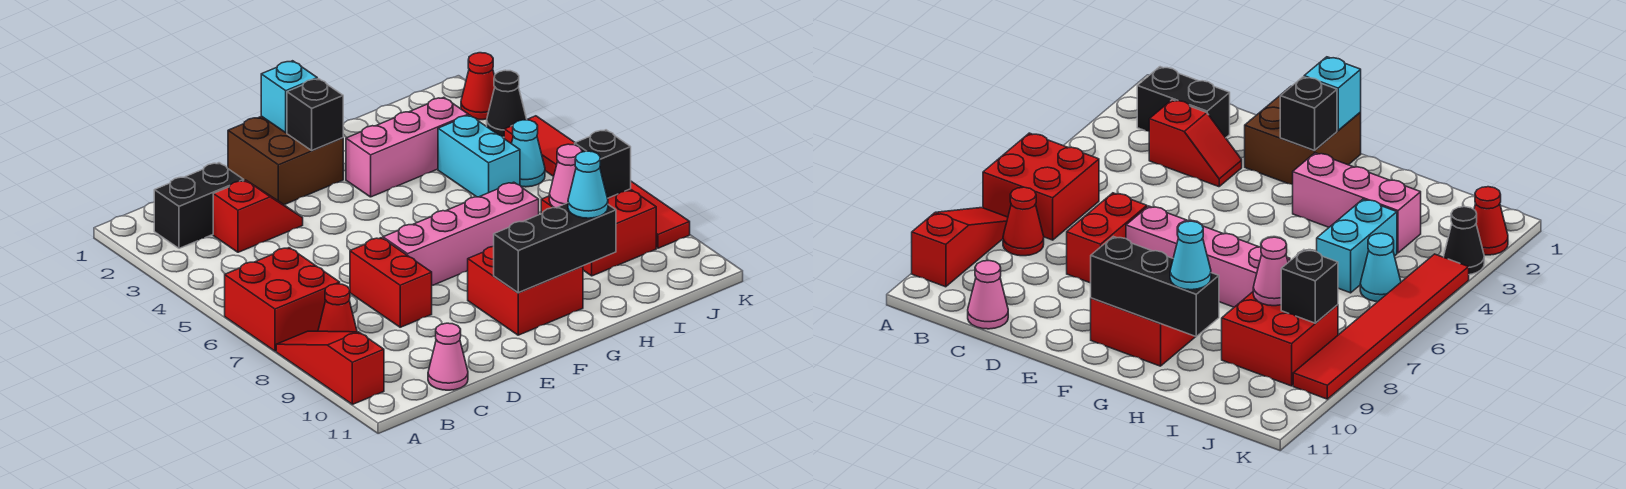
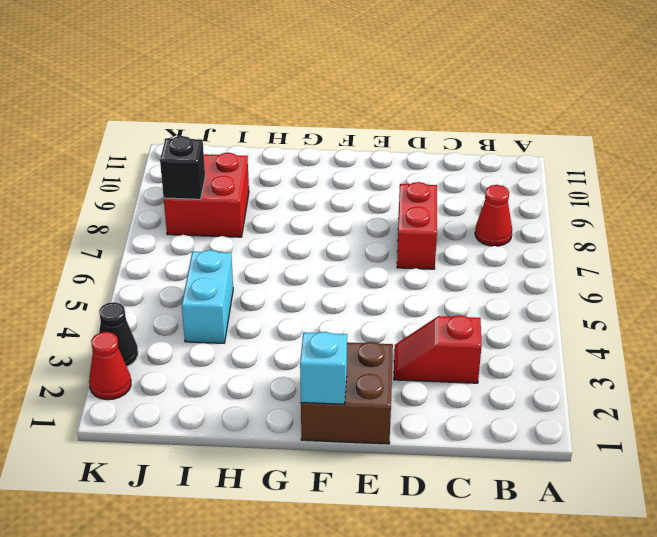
none -> red brick A6:B7 level 1
none -> red slope A8:A10 level 1 top 10
none -> black brick B2:C2 level 1

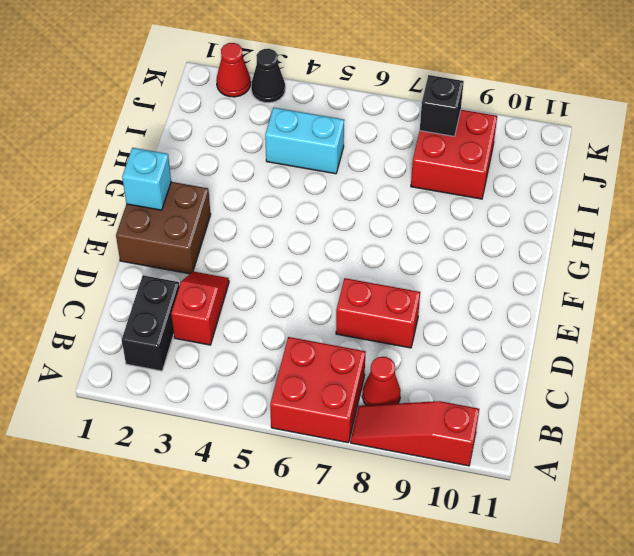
none -> pink cone C11 level 1
none -> pink brick E7:H7 level 1
none -> red brick F9:G10 level 1

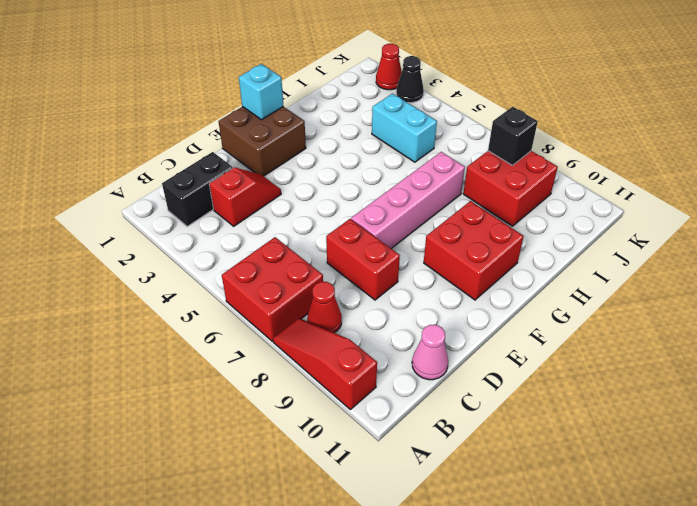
none -> pink brick G3:I3 level 1
none -> cyan cone J5 level 1
none -> red tile K4:K9 level 1

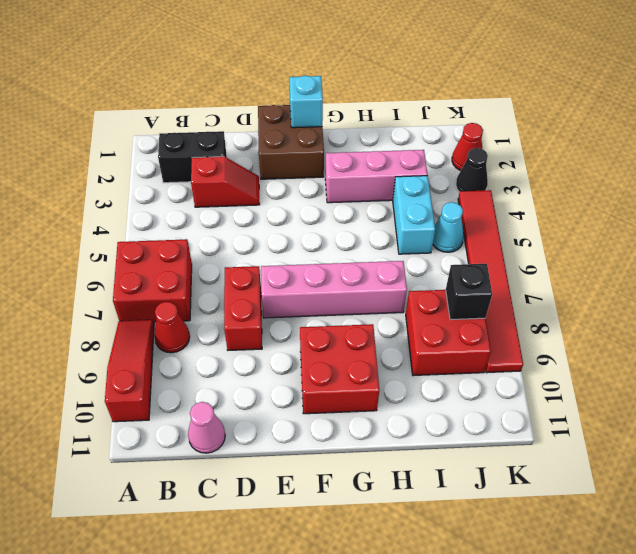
none -> black brick F2 level 2
none -> black brick F10:H10 level 2
none -> pink cone I8 level 2

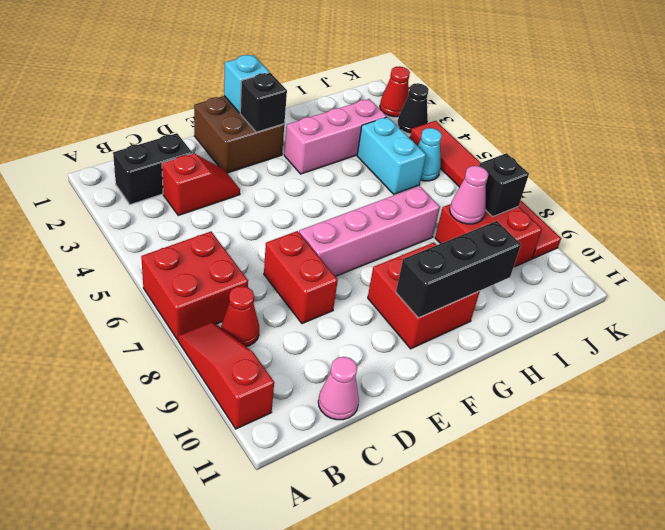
none -> cyan cone H10 level 3

